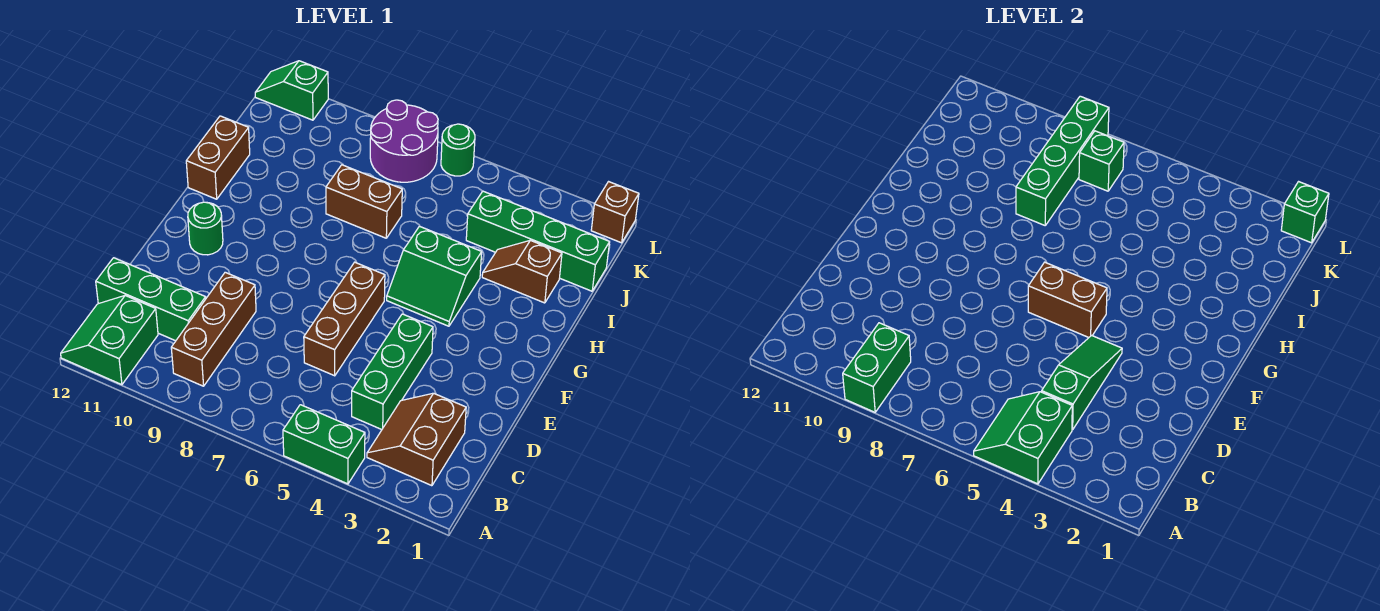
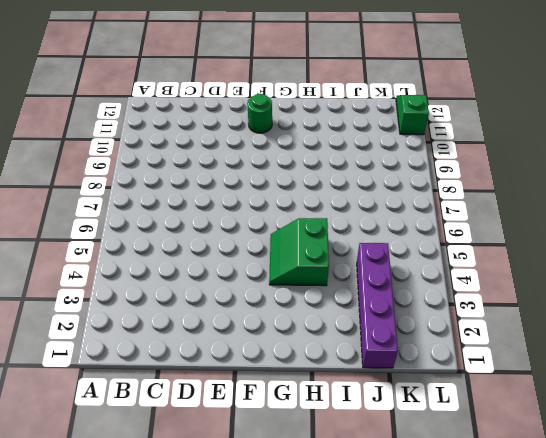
purple brick J1:J4 level 1 -> green brick J1:J4 level 1
none -> green brick A4:A5 level 1
none -> green slope A11:B12 level 1 top 11
none -> brown slope B2:C3 level 1 top 2

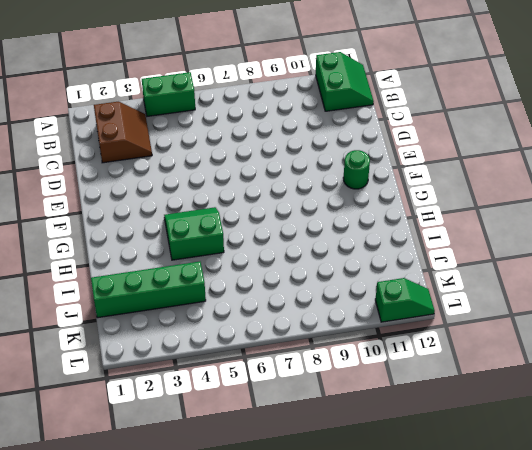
none -> brown brick B9:D9 level 1
none -> green brick C4:E4 level 1
none -> green brick C10:C12 level 1

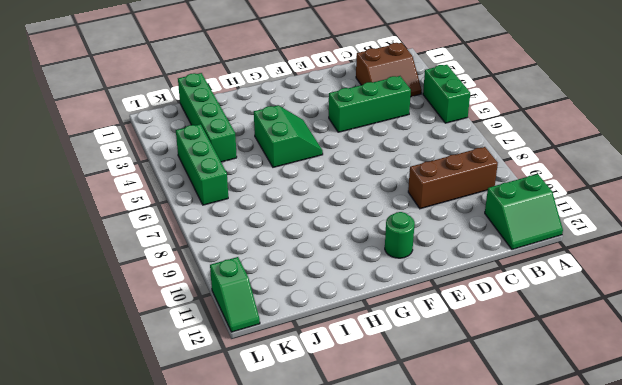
green brick K4:K6 level 1 -> green brick C10:C12 level 1
none -> brown brick D6:F6 level 1
none -> brown brick H12:I12 level 1
none -> brown slope I2:I3 level 1 top 2

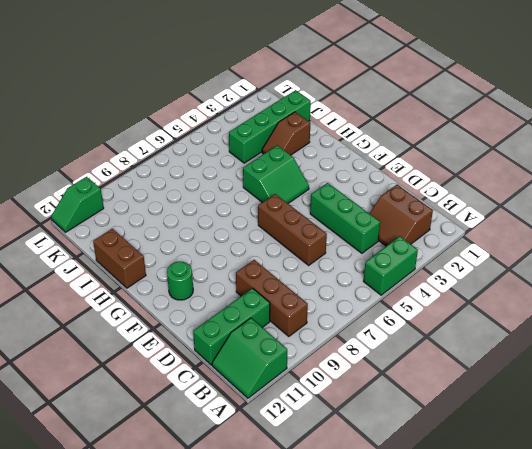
none -> brown brick I7:I8 level 1
none -> purple round brick K7:L8 level 1
none -> brown brick L1 level 1

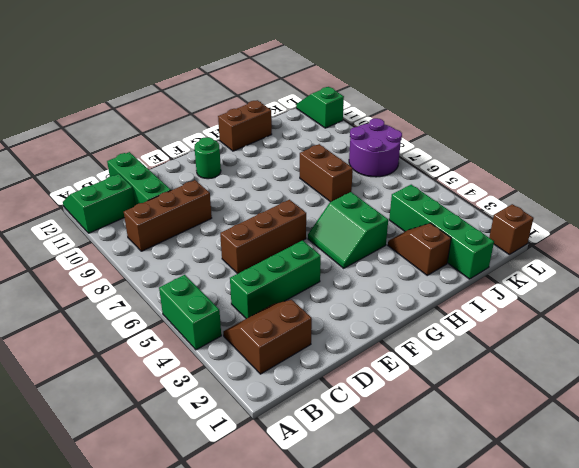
none -> green round brick L6 level 1
none -> green slope A4:B5 level 2 top 4
none -> green brick A9:B9 level 2

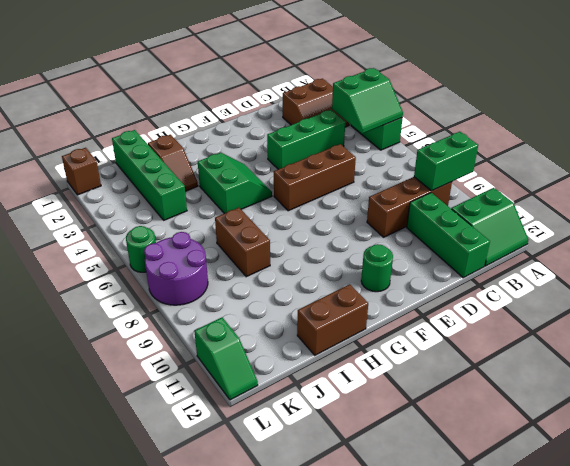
none -> green slope C4:E4 level 2 top C
none -> brown brick F5:F6 level 2
none -> green brick I8:L8 level 2

